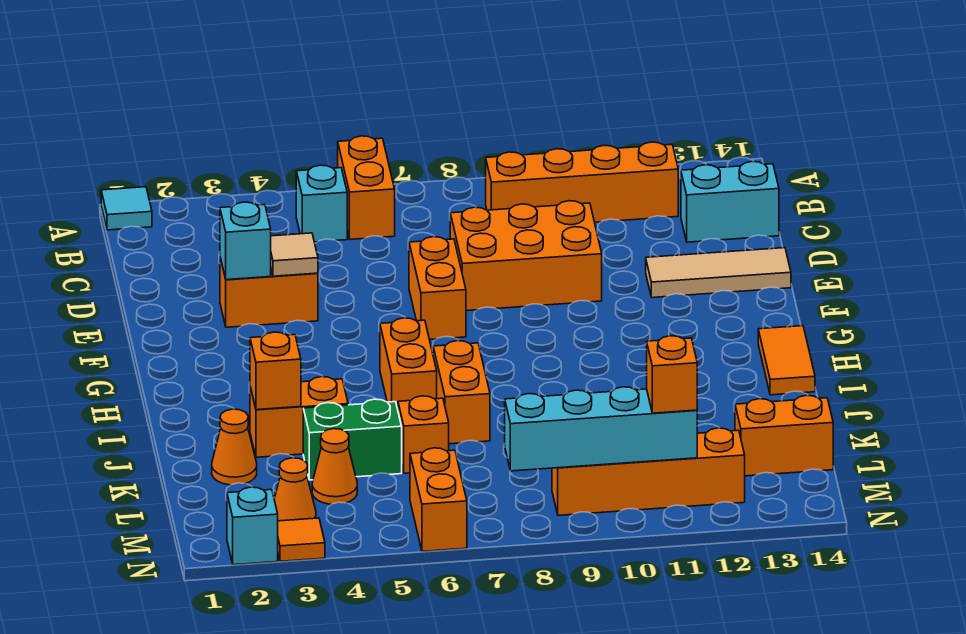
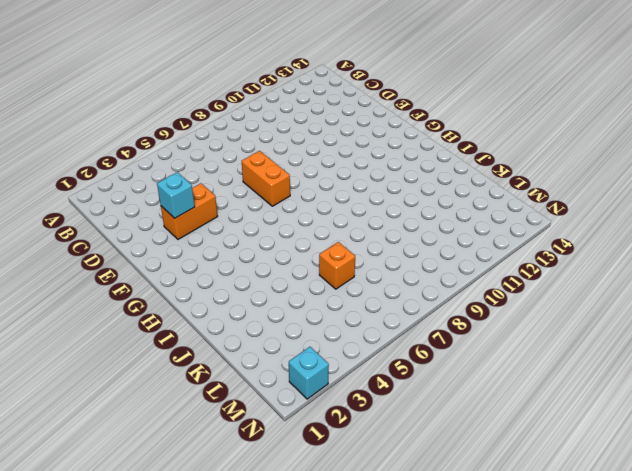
none -> cyan tile A1 level 1
none -> orange brick A6:B6 level 1
none -> cyan brick B5 level 1

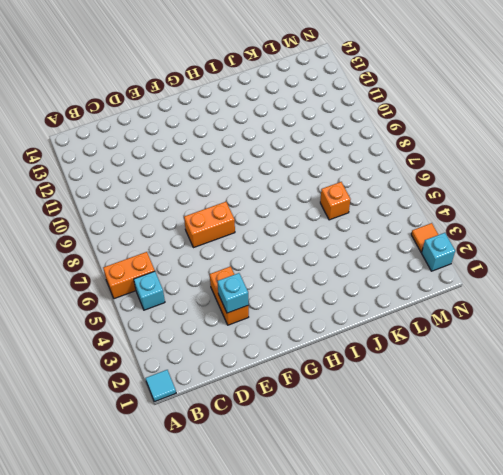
none -> orange brick B9:B12 level 1
none -> cyan brick C13:C14 level 1
none -> orange brick D8:E10 level 1

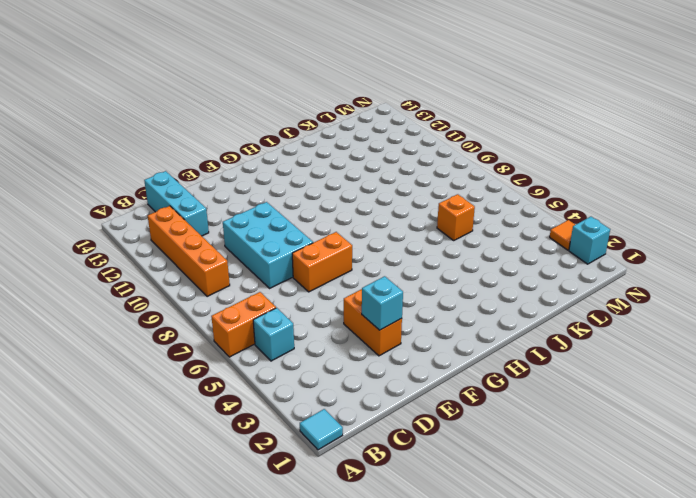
cyan brick C12:C14 level 1 -> cyan brick C13:C14 level 1
cyan brick D8:E10 level 1 -> orange brick D8:E10 level 1
none -> tan tile E12:E14 level 1
none -> orange brick H6:I6 level 1
none -> orange tile H14:I14 level 1

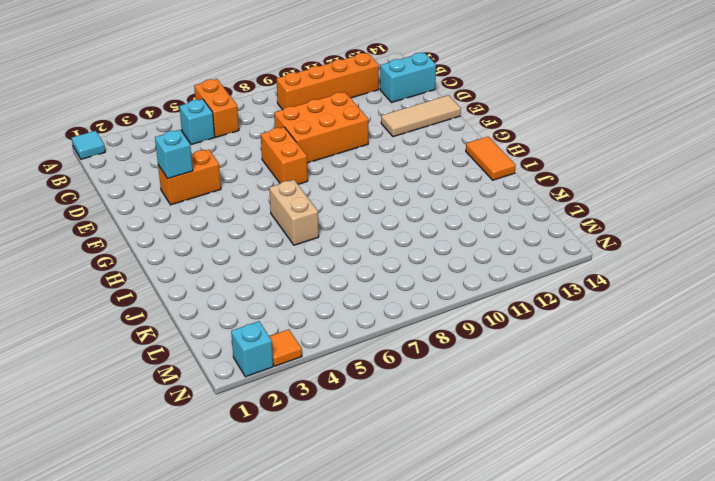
tan brick H6:I6 level 1 -> orange brick H6:I6 level 1
none -> orange brick I7:J7 level 1
none -> orange brick J3:J4 level 1
none -> orange cone K2 level 1

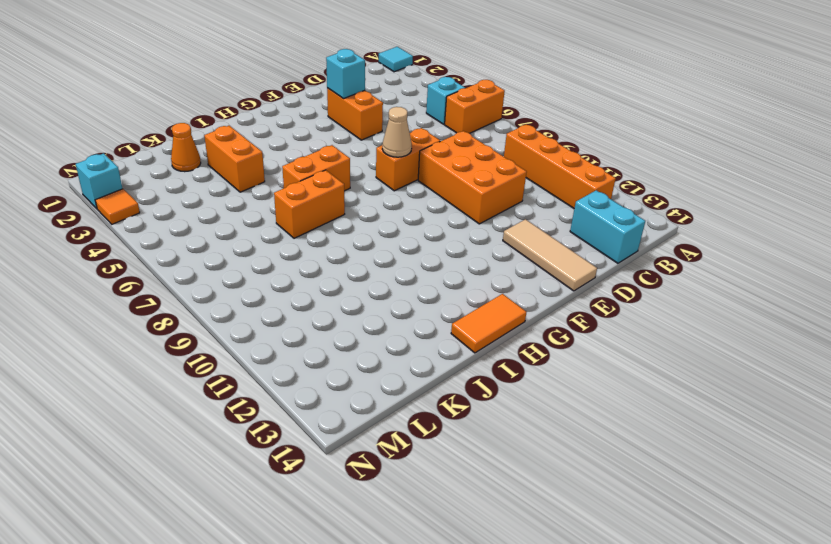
tan cone F7 level 2 -> none
none -> green brick K4:K5 level 1
none -> orange brick K6 level 1
none -> orange cone L4 level 1

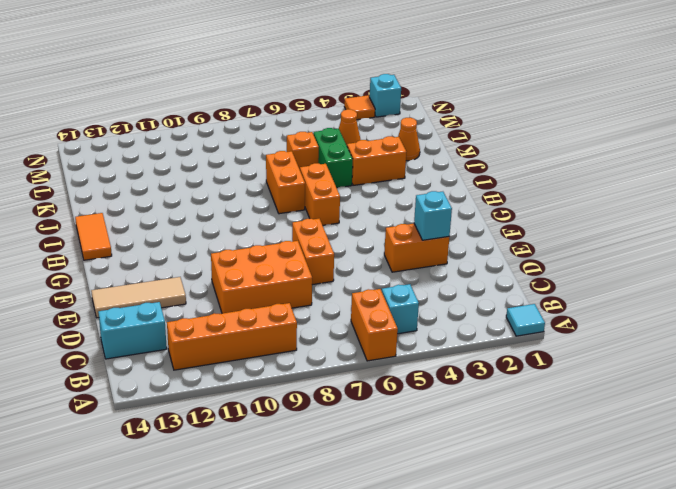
green brick J5:K5 level 1 -> green brick K4:K5 level 1
none -> orange brick L13:L14 level 1
none -> orange cone M3 level 1
none -> orange brick M6:N6 level 1

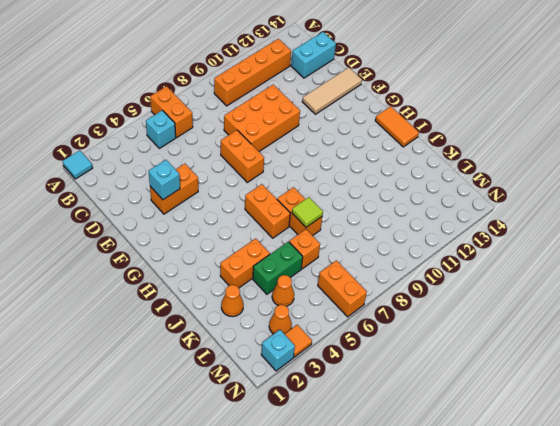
lime tile J7 level 2 -> none
none -> orange brick L13:L14 level 1
none -> orange brick M9:M12 level 1
none -> tan tile E4 level 2

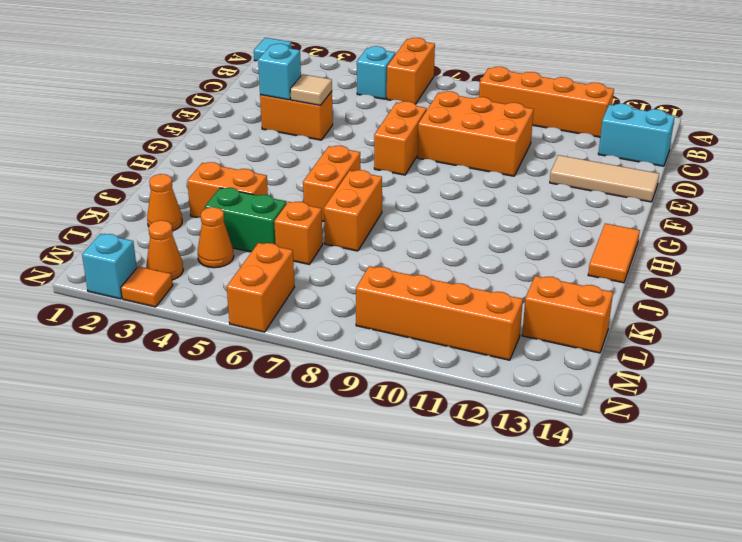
none -> orange brick J3 level 2
none -> cyan brick M8:M11 level 2
none -> orange brick M11 level 3

